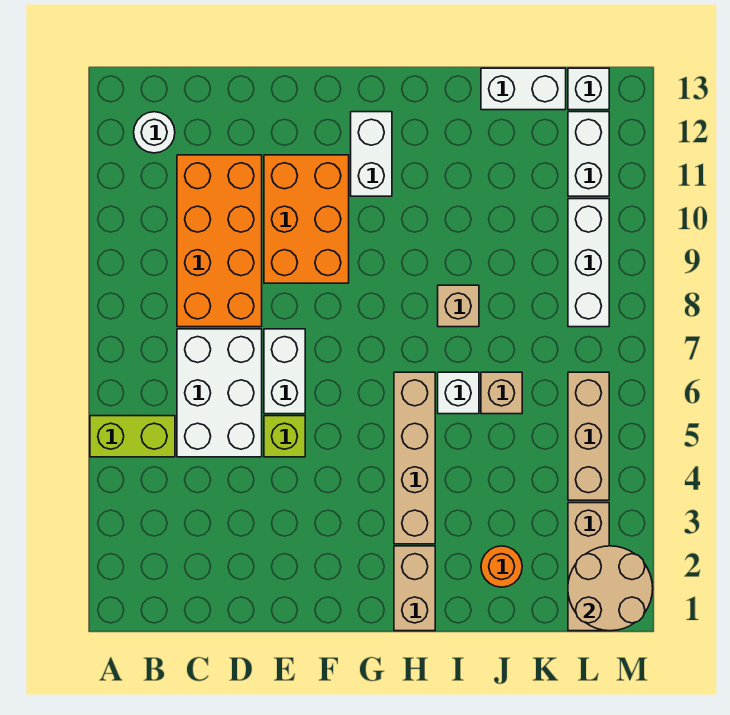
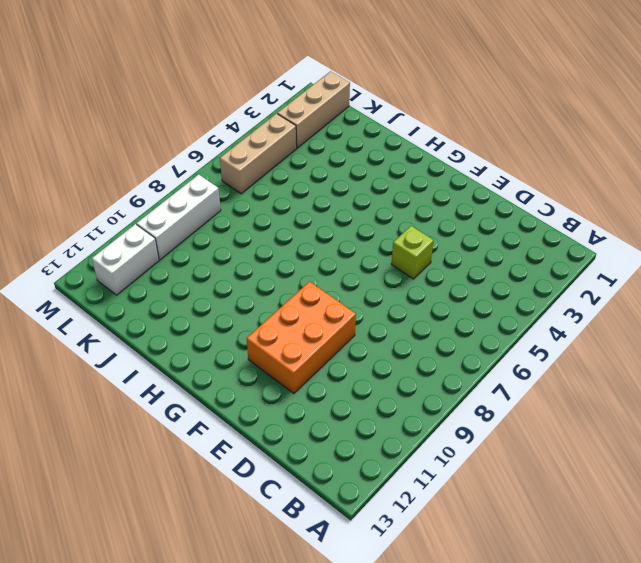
none -> lime brick A5:B5 level 1
none -> white round brick B12 level 1
none -> white brick C5:D7 level 1

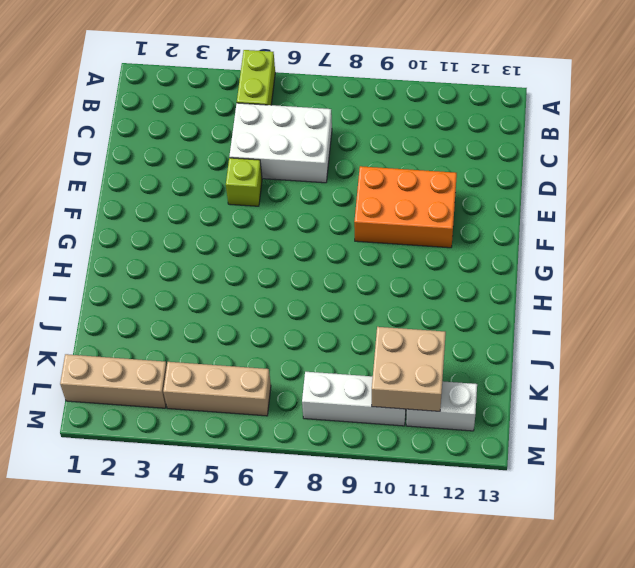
tan brick K10:L11 level 2 -> none
none -> white round brick B12 level 1
none -> orange brick C8:D11 level 1
none -> white brick E6:E7 level 1

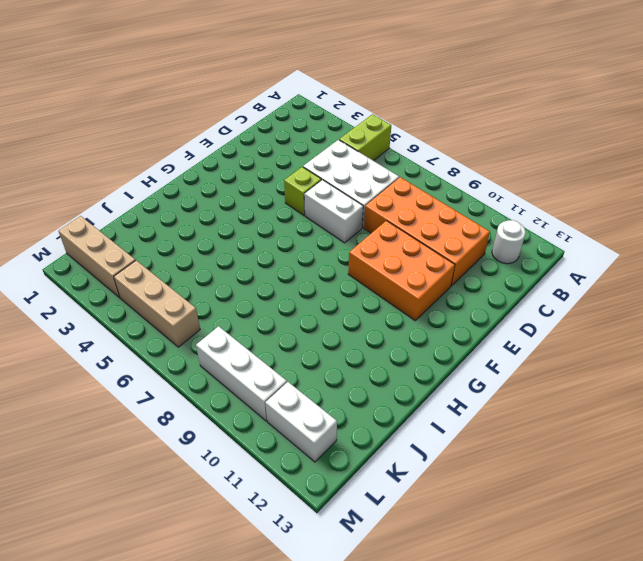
none -> white brick G11:G12 level 1
none -> tan brick H1:H2 level 1
none -> tan brick H3:H6 level 1

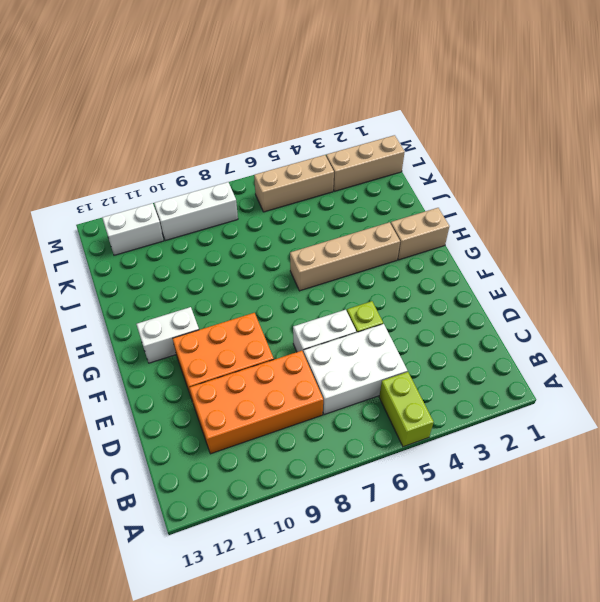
none -> white round brick B12 level 1
none -> white brick I6 level 1
none -> tan brick I8 level 1

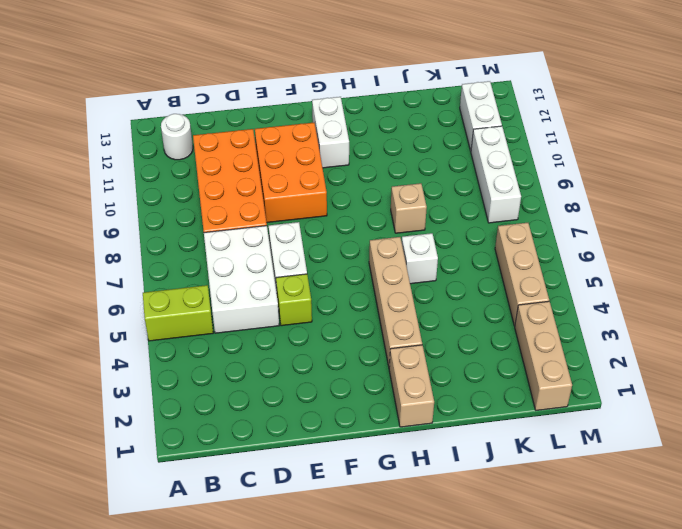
none -> orange round brick J2 level 1
none -> tan brick J6 level 1
none -> white brick J13:K13 level 1

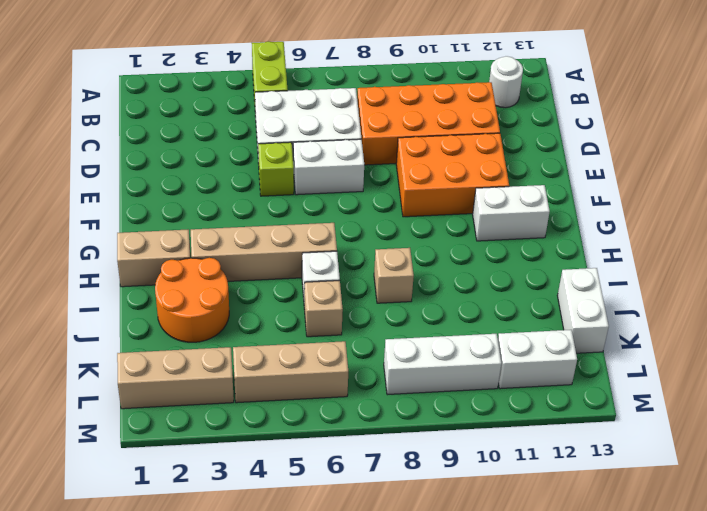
orange round brick I2:J3 level 1 -> orange round brick J2 level 1
none -> white brick L13 level 1
none -> tan round brick L1:M2 level 2

